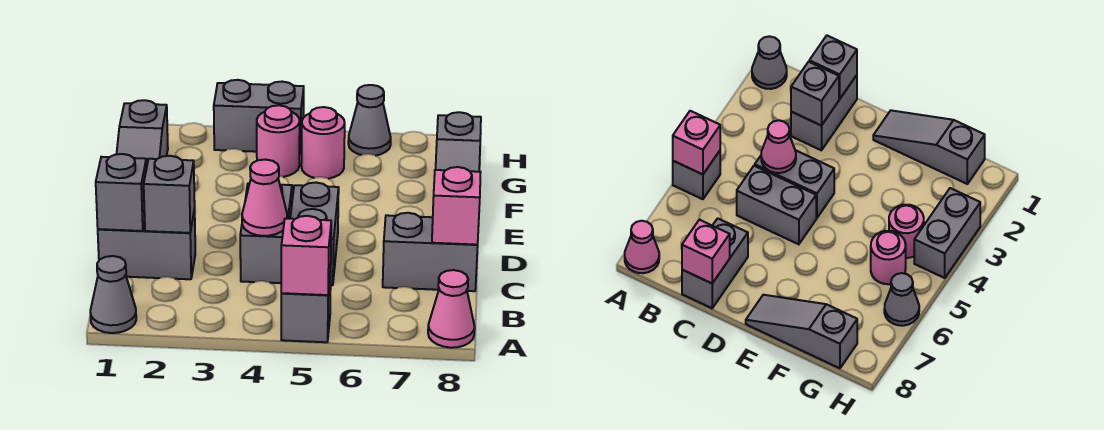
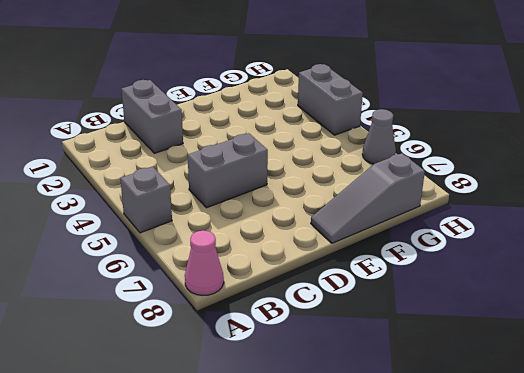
none -> grey cone A1 level 1
none -> grey brick C4:D4 level 1
none -> grey brick C7:C8 level 1

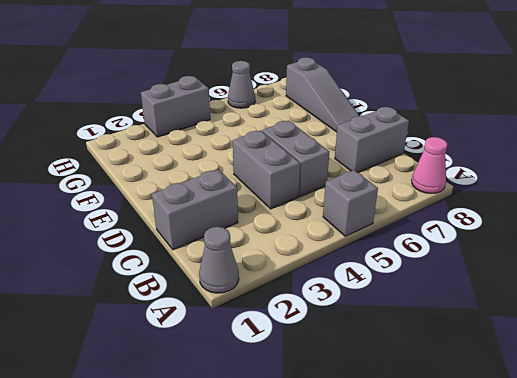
none -> grey slope E1:G1 level 1 top G
none -> pink round brick G4 level 1
none -> pink round brick G5 level 1

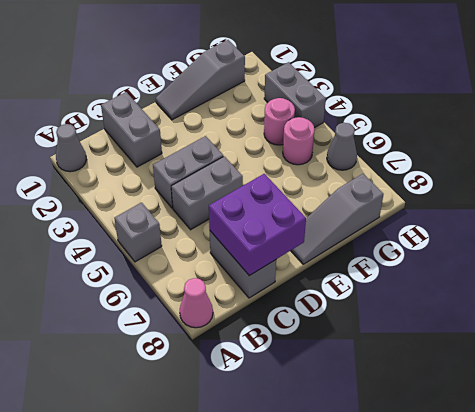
purple brick C7:D8 level 2 -> pink brick C8 level 2
none -> pink brick A5 level 2
none -> grey brick C1 level 2
none -> grey brick C2 level 2

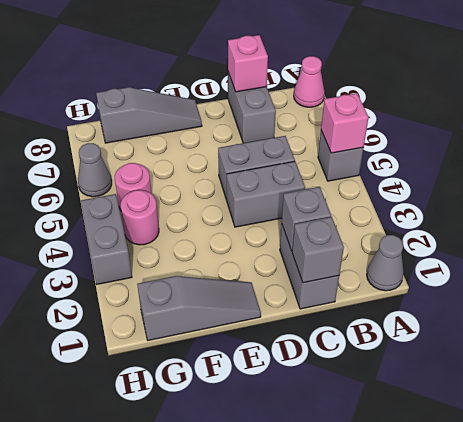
none -> pink cone C4 level 2

